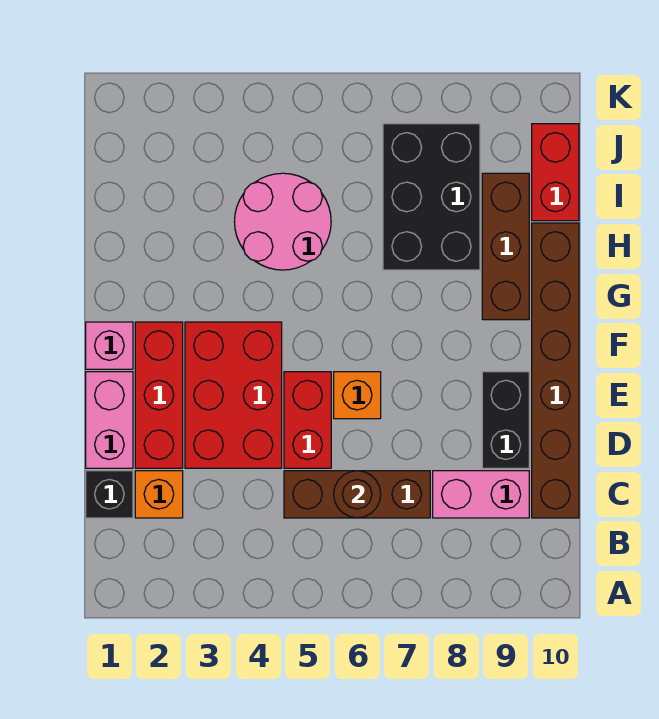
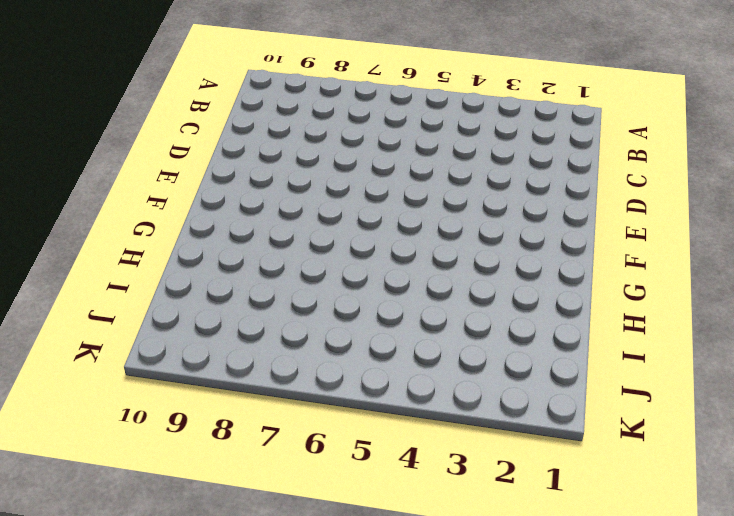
none -> black brick C1 level 1
none -> orange brick C2 level 1
none -> brown brick C5:C7 level 1

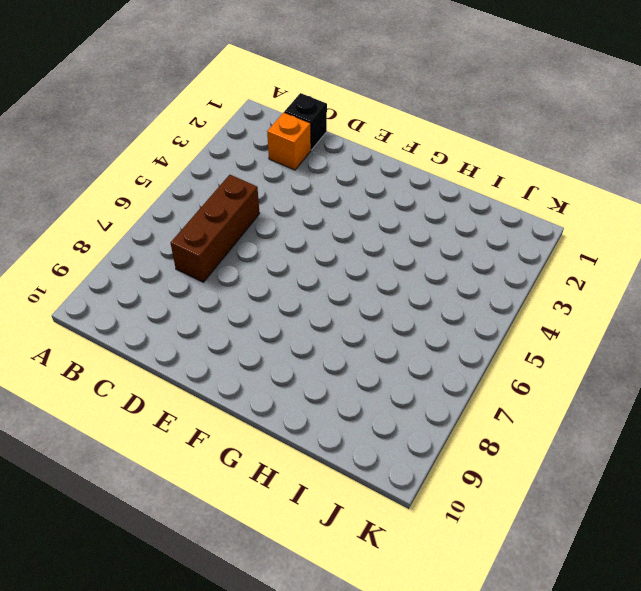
none -> pink brick C8:C9 level 1
none -> brown brick C10:H10 level 1
none -> pink brick D1:E1 level 1

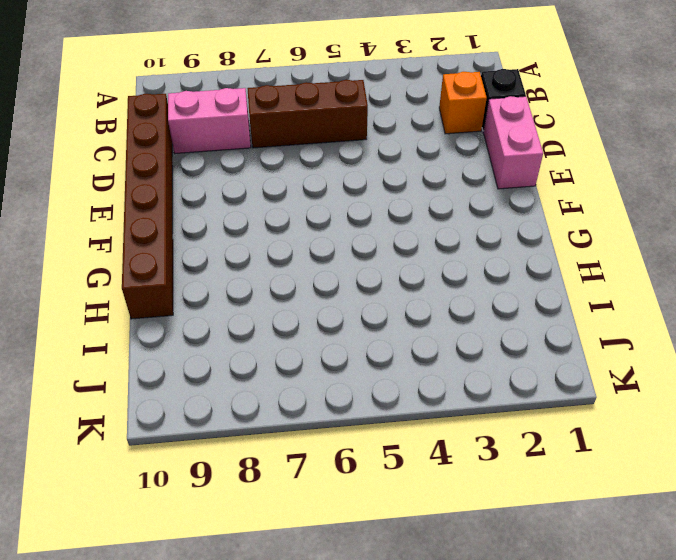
none -> red brick D2:F2 level 1
none -> red brick D3:F4 level 1
none -> red brick D5:E5 level 1

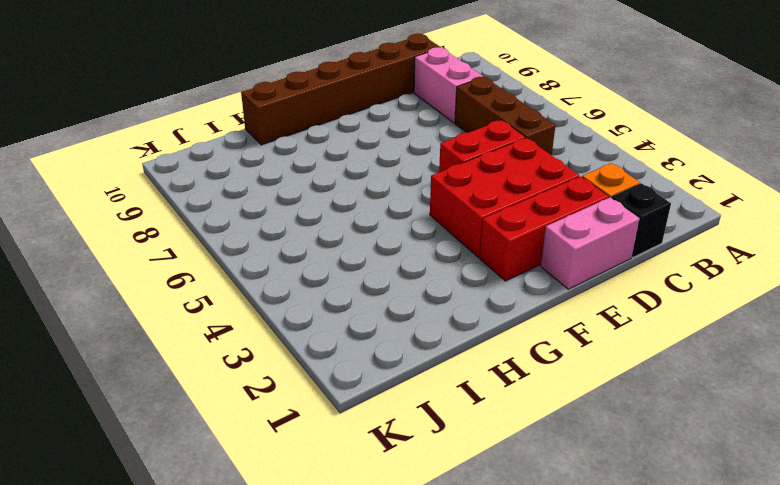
none -> black brick D9:E9 level 1
none -> orange brick E6 level 1
none -> pink brick F1 level 1

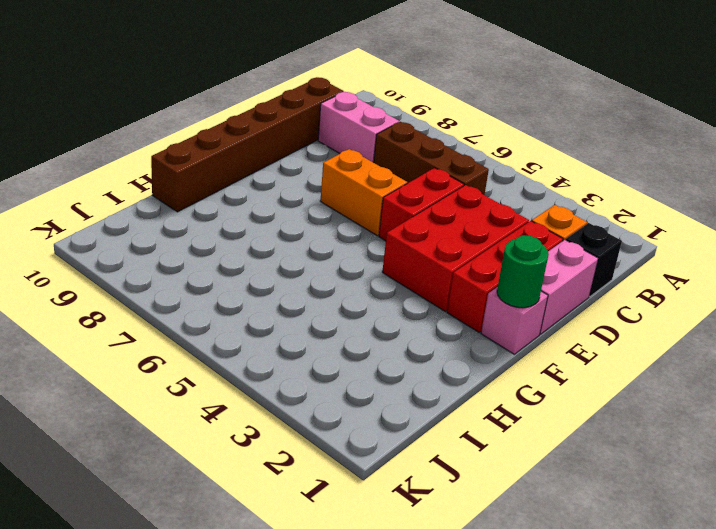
orange brick E6:E7 level 1 -> orange brick E6 level 1
green round brick F1 level 2 -> none
none -> black brick D9:E9 level 1
none -> brown brick G9:I9 level 1
none -> pink round brick H4:I5 level 1

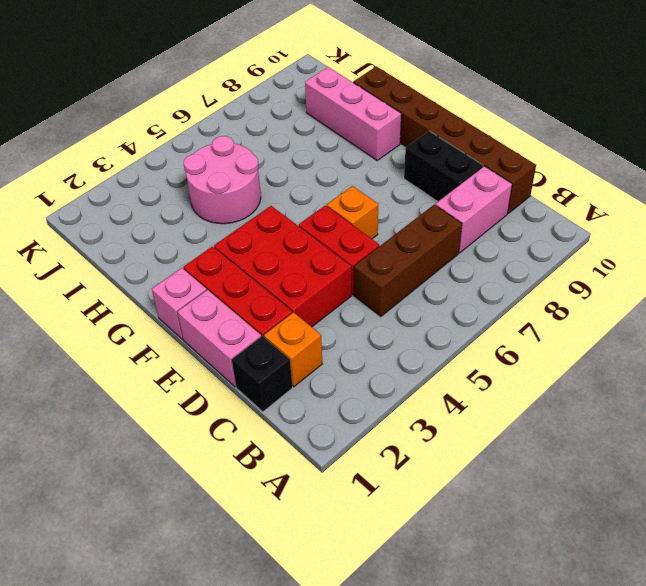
pink brick G9:I9 level 1 -> brown brick G9:I9 level 1
none -> black brick H7:J8 level 1
none -> red brick I10:J10 level 1
none -> brown round brick C6 level 2

